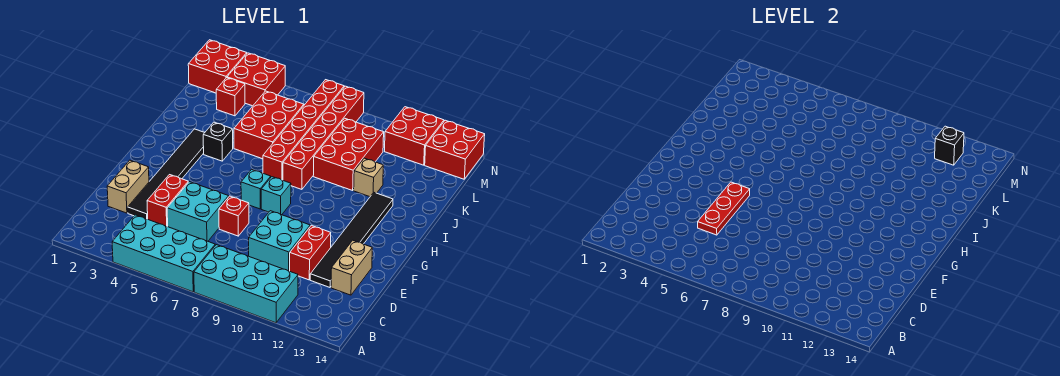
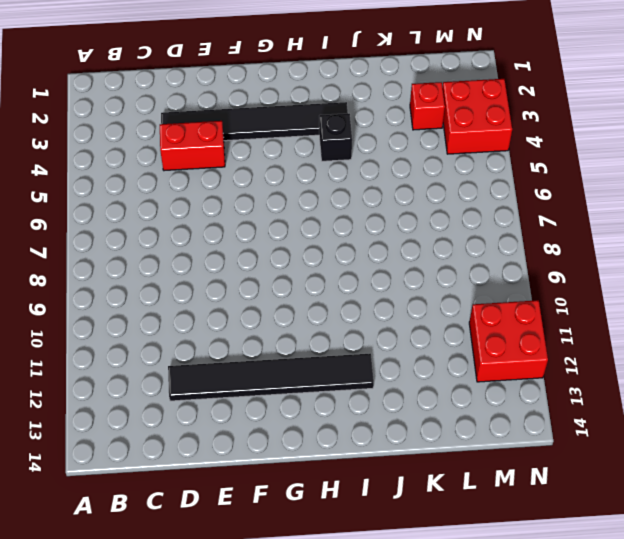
none -> cyan brick A4:B7 level 1
none -> cyan brick A8:B11 level 1
none -> tan brick D2:E2 level 1

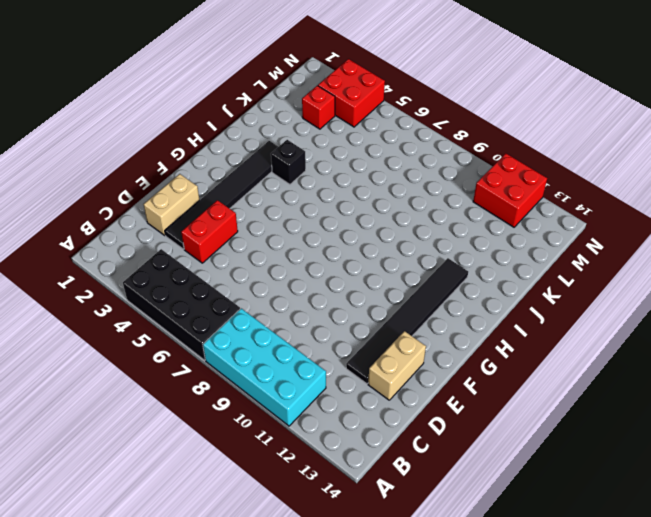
black brick A4:B7 level 1 -> cyan brick A4:B7 level 1
none -> cyan brick D5:E6 level 1
none -> cyan brick D9:E10 level 1
none -> red brick D11:E11 level 1

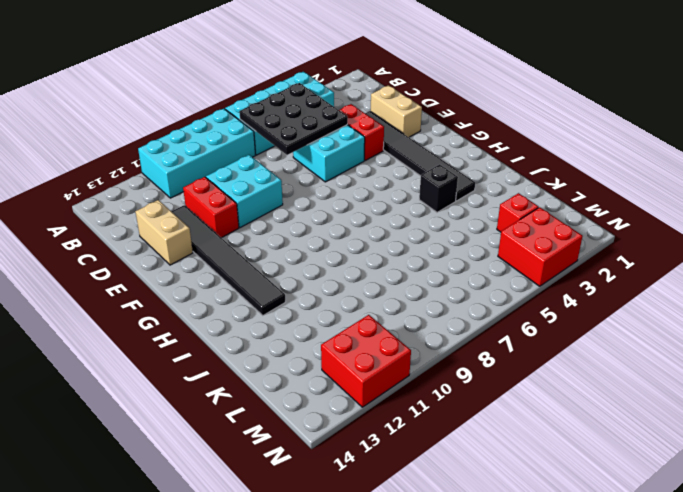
black plate B5:D7 level 2 -> red plate D5:F5 level 2
none -> red brick E7 level 1
none -> cyan brick G7 level 1
none -> cyan brick G8 level 1

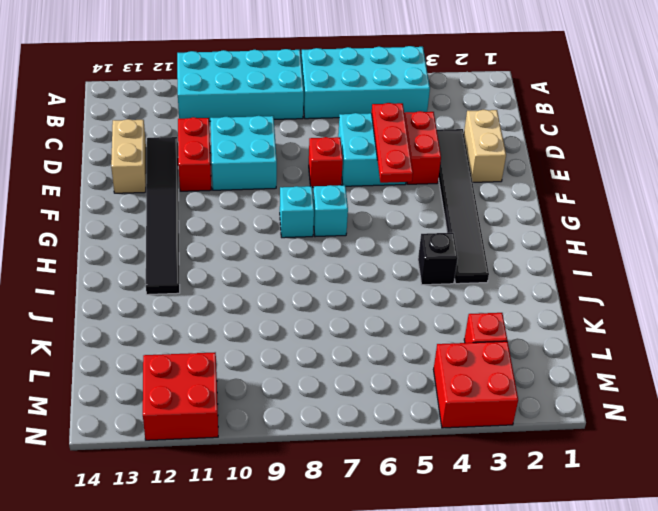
none -> red brick I7:N7 level 1
none -> red brick I8:N8 level 1
none -> red brick J5:L6 level 1

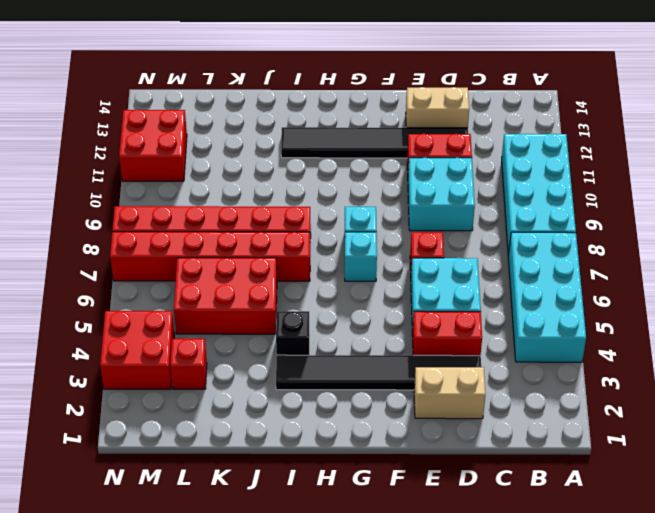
none -> red brick J9:L10 level 1
none -> tan brick J11 level 1
none -> red brick M1:N2 level 1

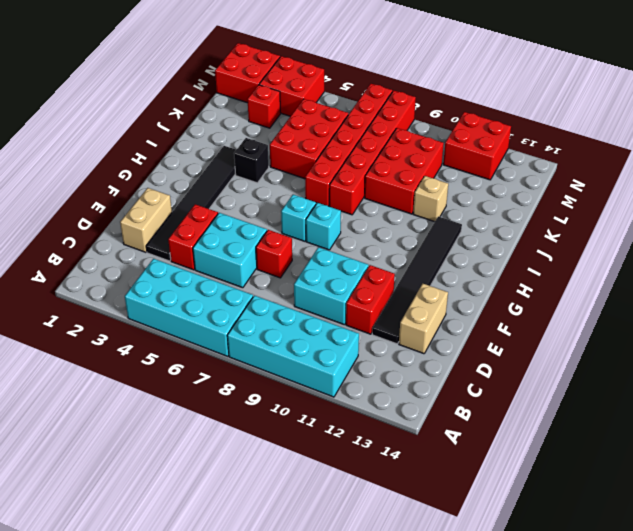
none -> red brick M13:N14 level 1
none -> red plate D5:F5 level 2
none -> black brick M12 level 2

